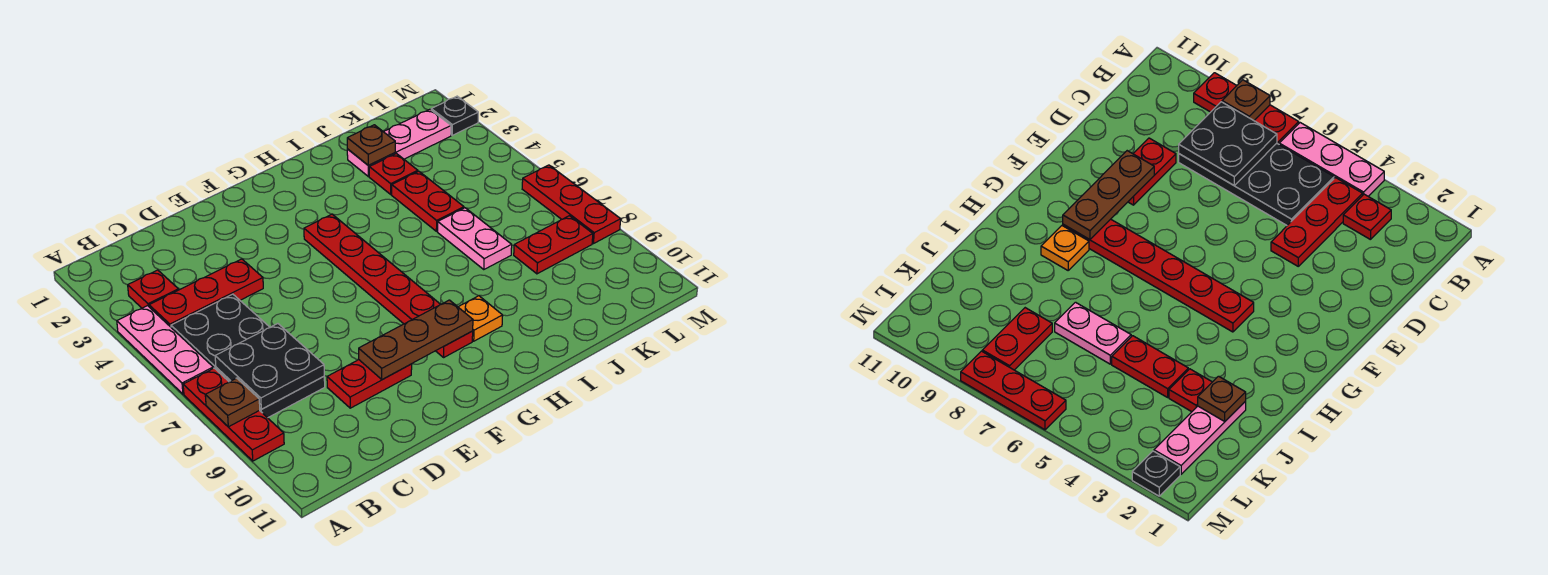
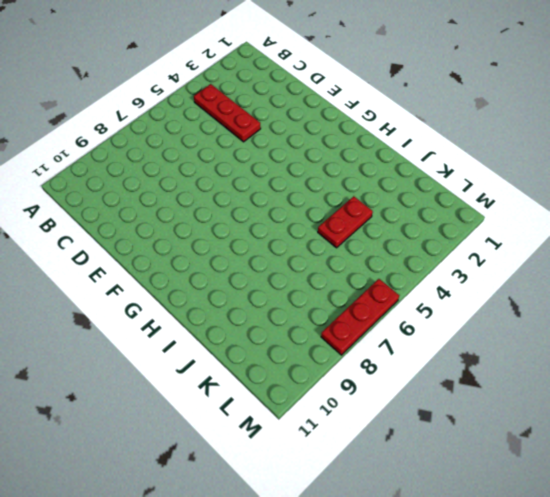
none -> pink plate A4:A6 level 1
none -> red plate A7:A9 level 1
none -> red plate B3 level 1

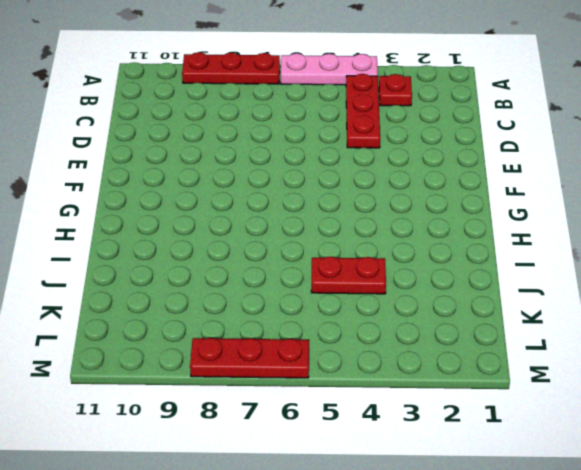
none -> black plate B5:C8 level 1
none -> red plate D9:E9 level 1
none -> red plate G4:G9 level 1

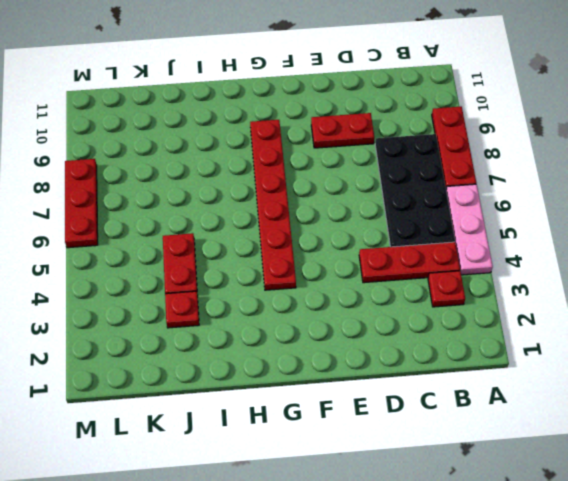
none -> orange plate H9 level 1
none -> pink plate J2:L2 level 1
none -> pink plate J6:J7 level 1

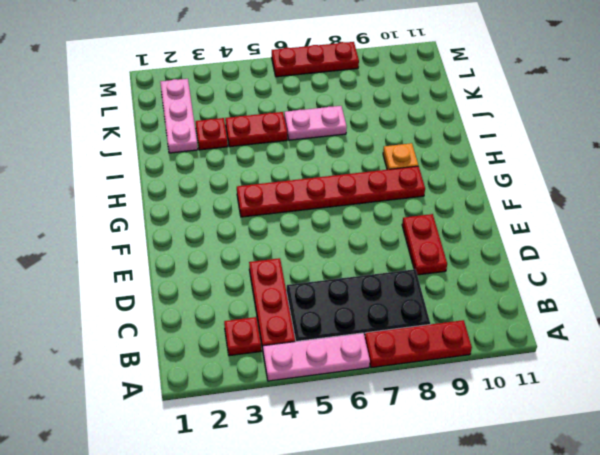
none -> red plate K8:L8 level 1
none -> black plate M2 level 1
none -> brown plate A8 level 2

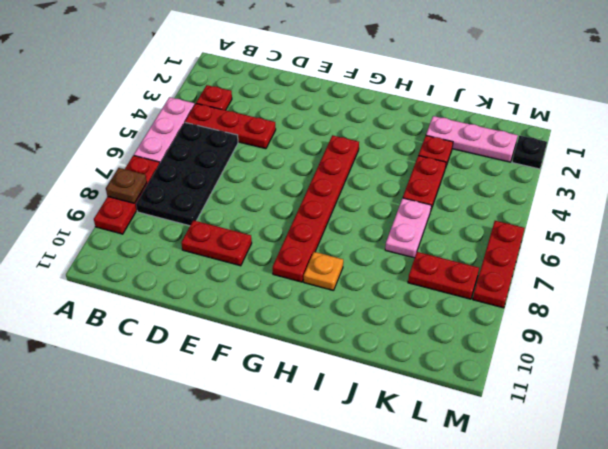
none -> black plate B7:C8 level 2
none -> brown plate E9:G9 level 2
none -> brown plate J2 level 2

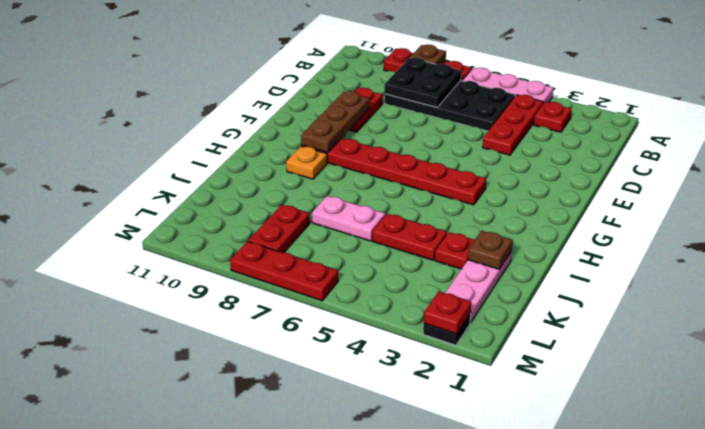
red plate M2 level 2 -> none

